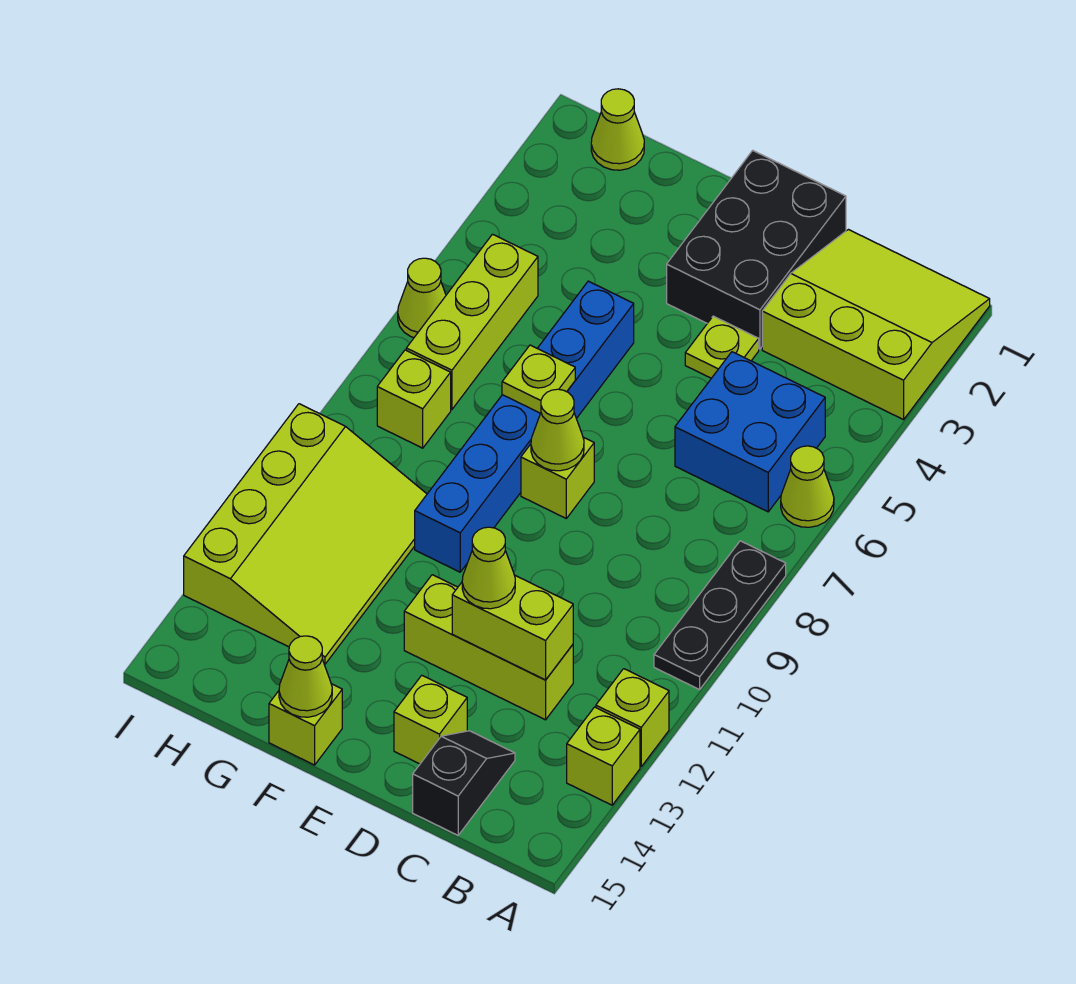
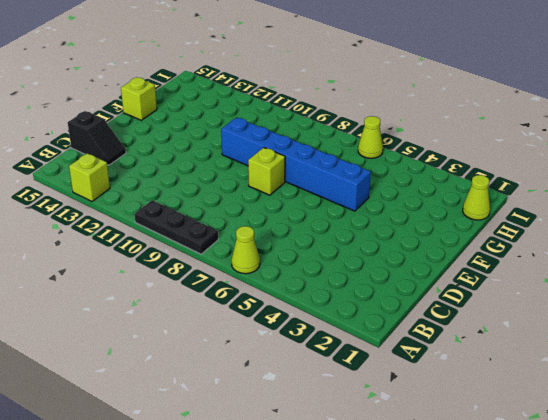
none -> lime slope A1:C3 level 1 top 3
none -> lime brick A12 level 1
none -> blue brick B5:C6 level 1

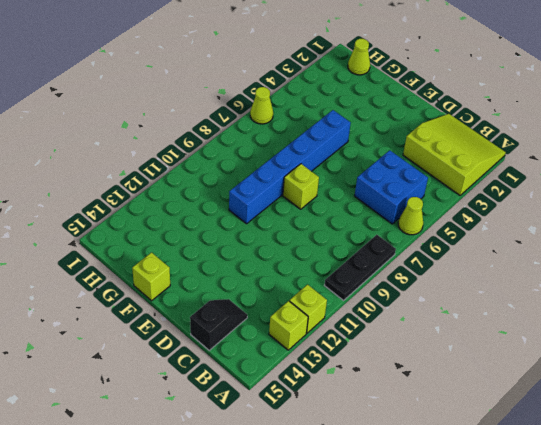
none -> lime brick C12:E12 level 1
none -> black brick D1:E3 level 1
none -> lime plate D4 level 1

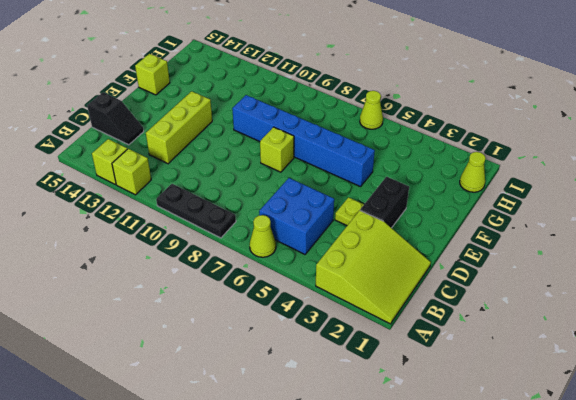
black brick D3:E3 level 1 -> black brick D1:E3 level 1
none -> lime brick D14 level 1
none -> lime slope G10:I13 level 1 top I
none -> lime brick H5:H7 level 1

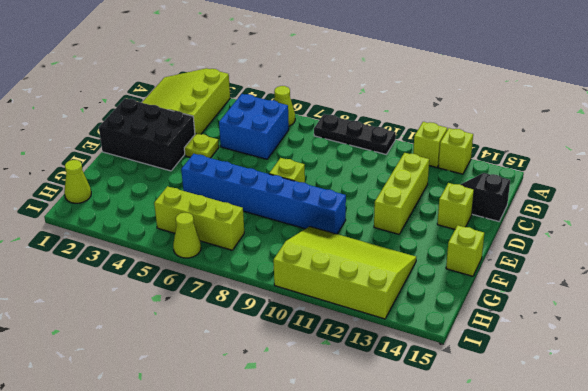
none -> lime brick H8 level 1
none -> lime brick C12:D12 level 2
none -> lime cone E8 level 2

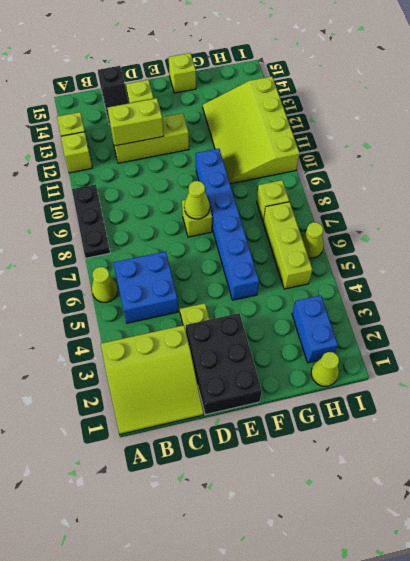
blue brick H2:H3 level 1 -> none
none -> lime plate F7 level 2
none -> lime cone F15 level 2
none -> lime cone D12 level 3

